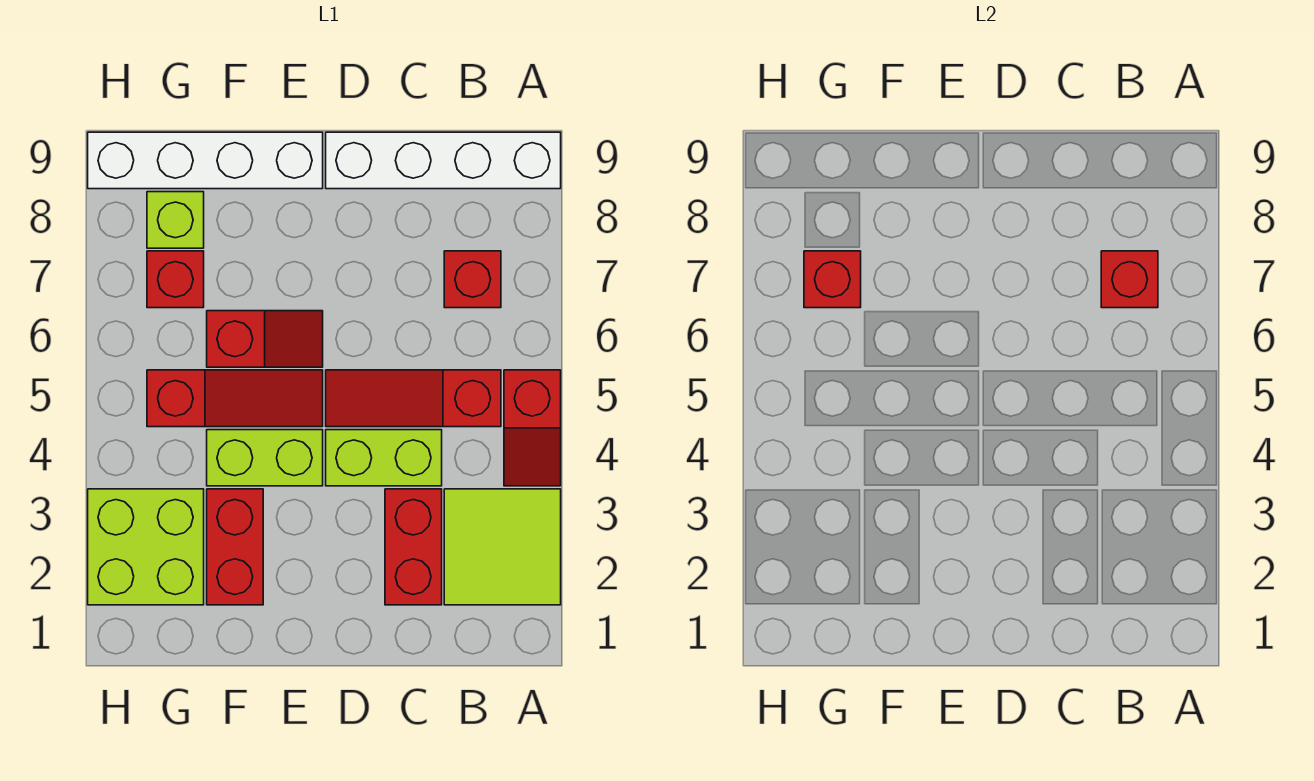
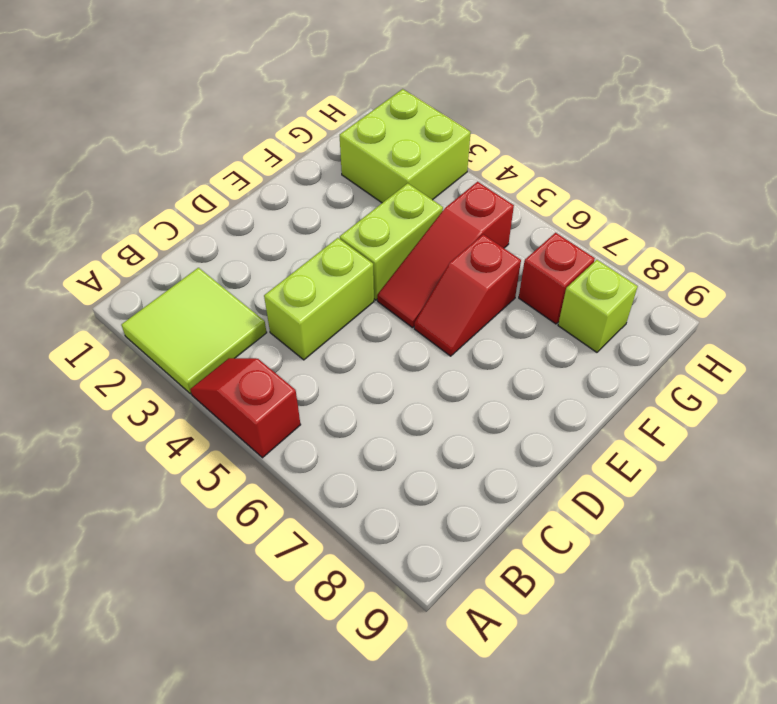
none -> white brick A9:D9 level 1
none -> red slope B5:D5 level 1 top B
none -> red brick B7 level 1

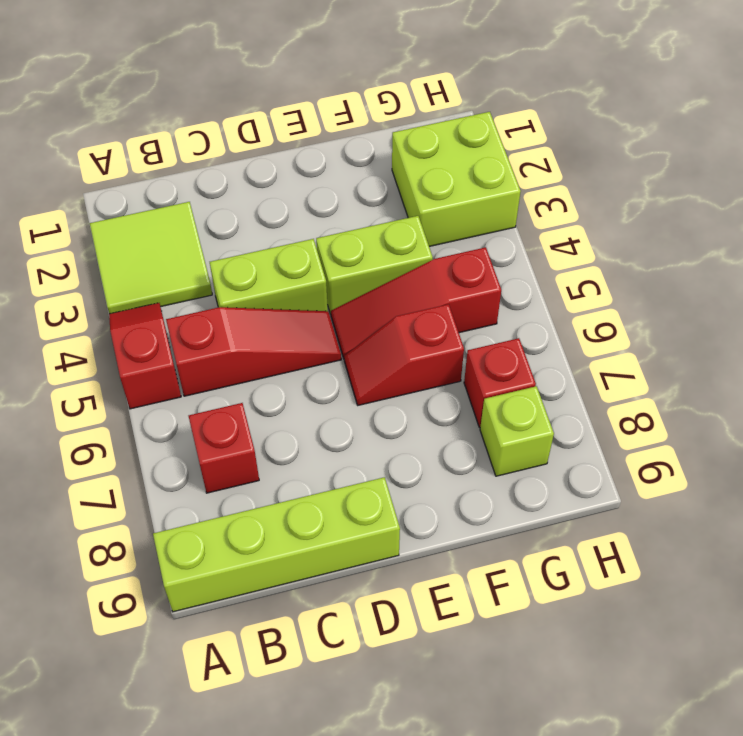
lime brick A9:D9 level 1 -> white brick A9:D9 level 1
none -> red brick C2:C3 level 1
none -> white brick E9:H9 level 1
none -> red brick F2:F3 level 1

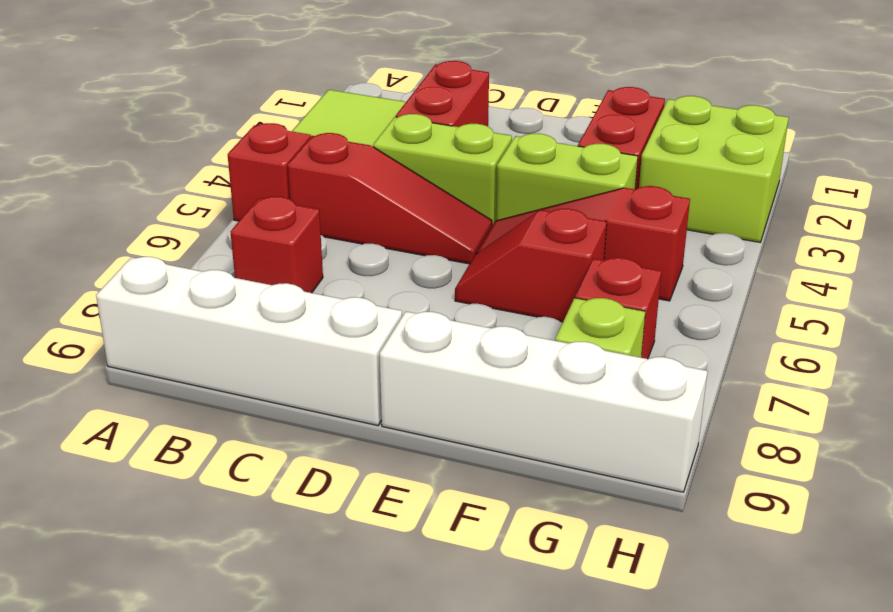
none -> red brick B7 level 2
none -> red brick G7 level 2

